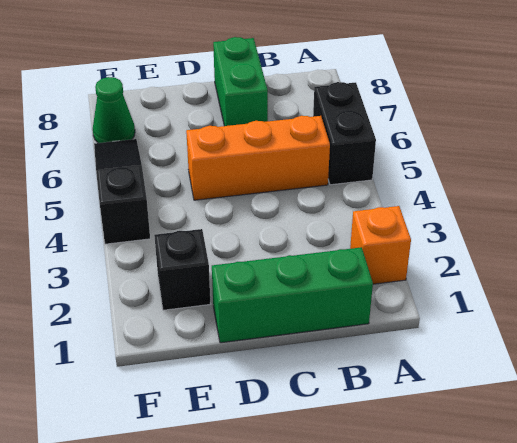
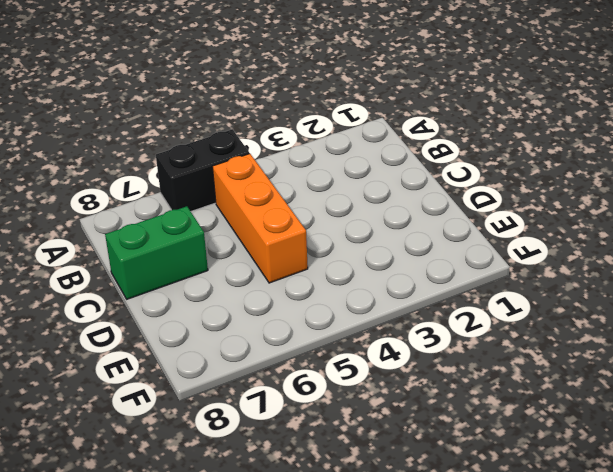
none -> orange brick A2 level 1
none -> green brick B1:D1 level 1

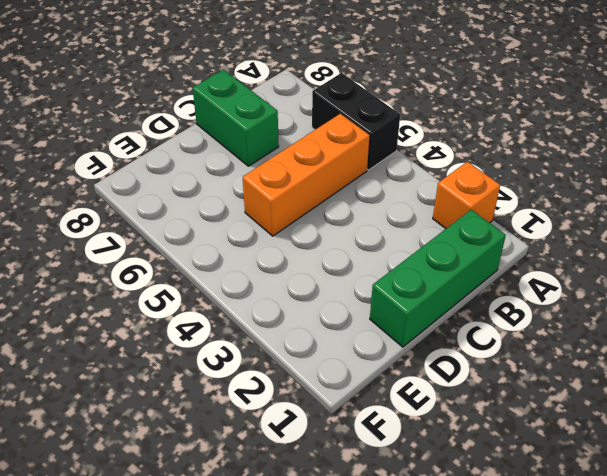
none -> black brick E2 level 1
none -> black slope F4:F6 level 1 top 4

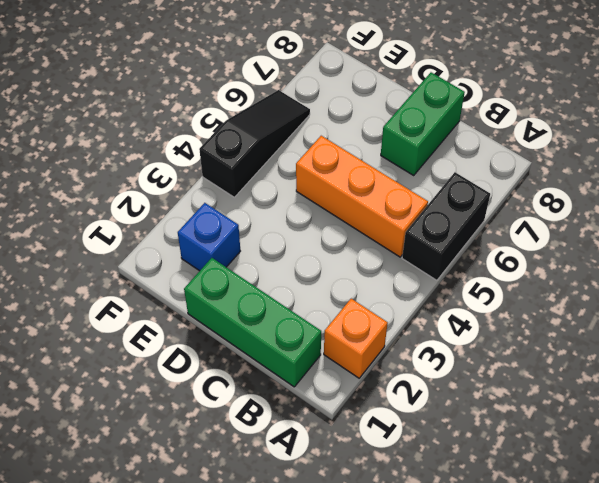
blue brick E2 level 1 -> black brick E2 level 1
none -> green cone F7 level 1

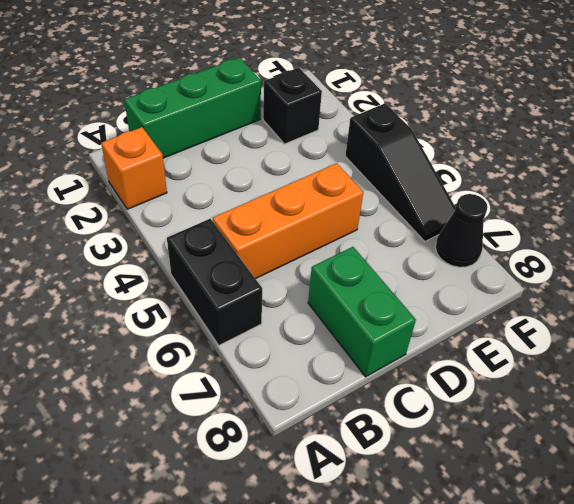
black cone F7 level 1 -> green cone F7 level 1

